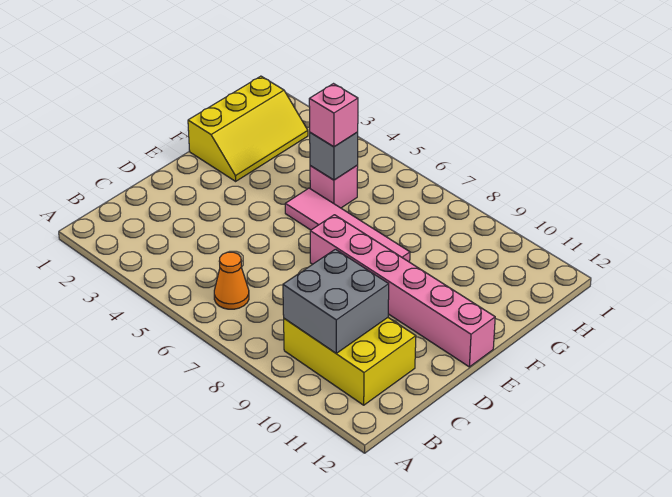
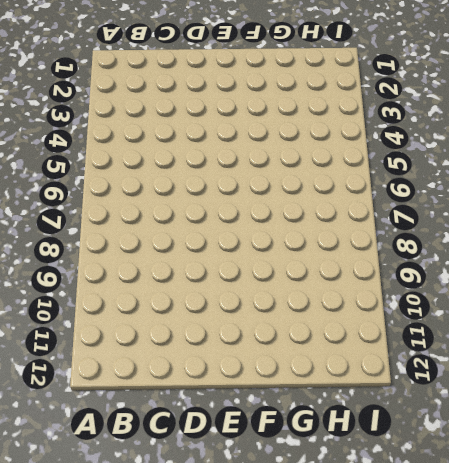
none -> orange cone B6 level 1
none -> yellow brick B9:C11 level 1

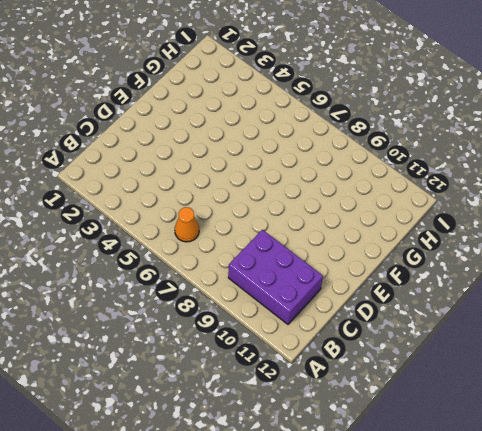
purple brick B9:C11 level 1 -> yellow brick B9:C11 level 1
none -> pink brick E7:E12 level 1
none -> yellow slope F1:H2 level 1 top 1

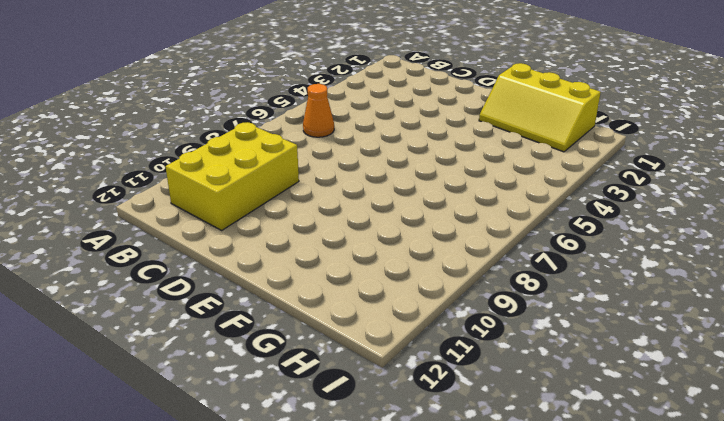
none -> pink brick E7:E12 level 1
none -> pink tile F5:F8 level 1

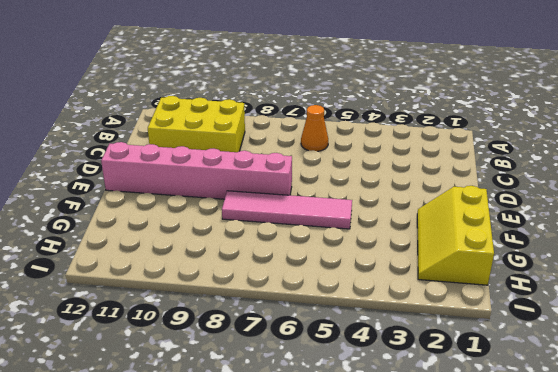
none -> pink brick G5 level 1
none -> grey brick B9:C10 level 2

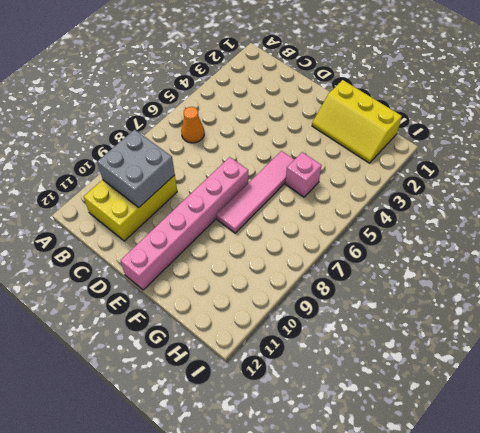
none -> grey brick G5 level 2
none -> pink brick G5 level 3

